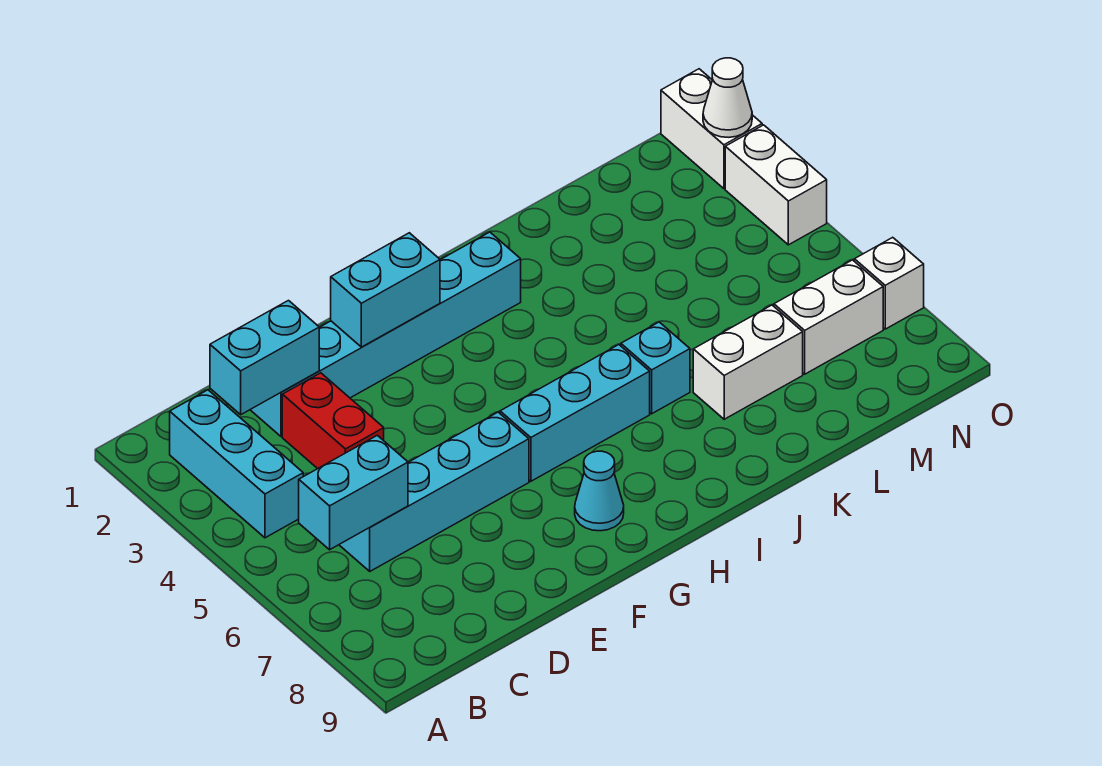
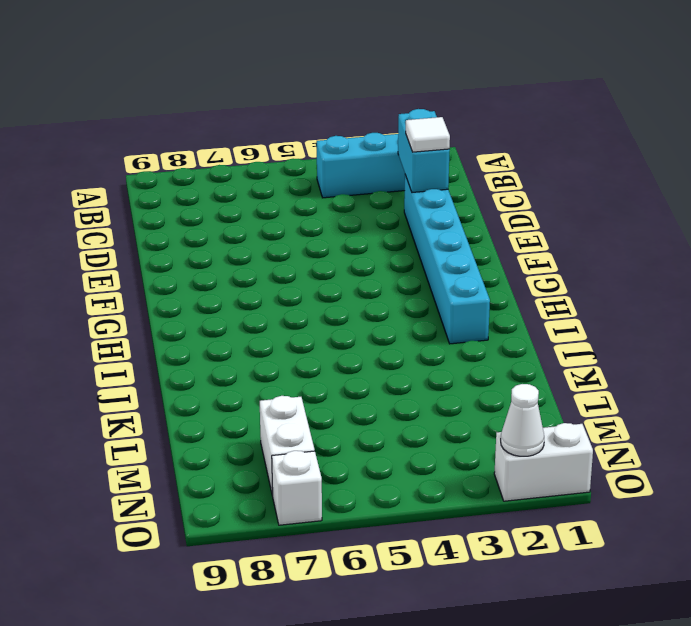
white tile D2 level 3 -> none
none -> cyan brick C6:F6 level 1
none -> red brick D3:D4 level 1
none -> cyan brick G6:I6 level 1

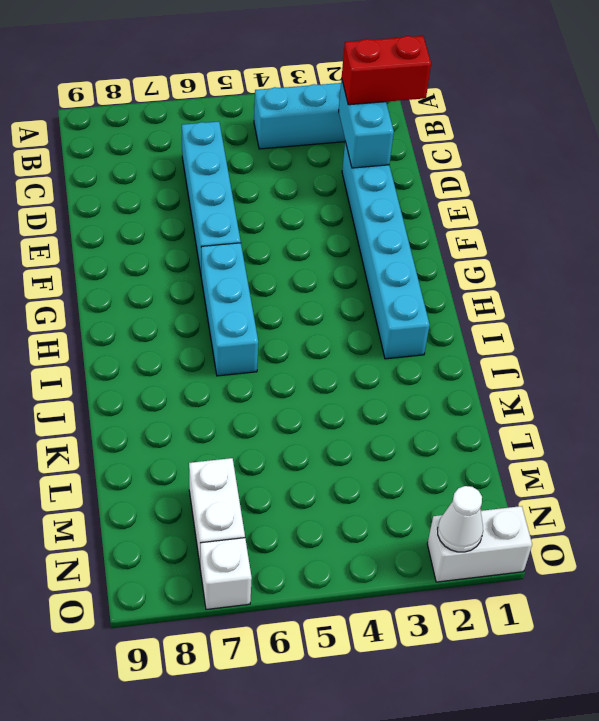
red brick C1:C2 level 3 -> red brick D3:D4 level 1
none -> cyan cone G8 level 1
none -> cyan brick J6 level 1
none -> white brick K7:L7 level 1

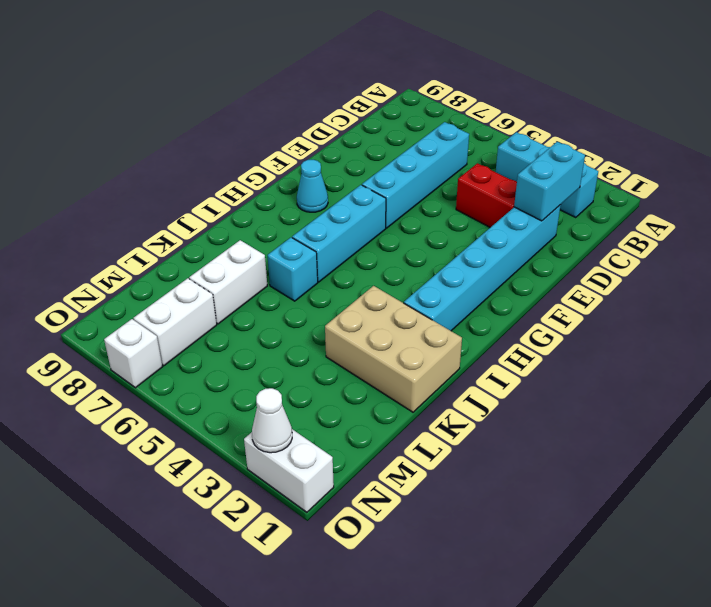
tan brick J1:K3 level 1 -> none
none -> white brick O3:O4 level 1
none -> cyan brick B6:C6 level 2
none -> cyan brick F2:G2 level 2

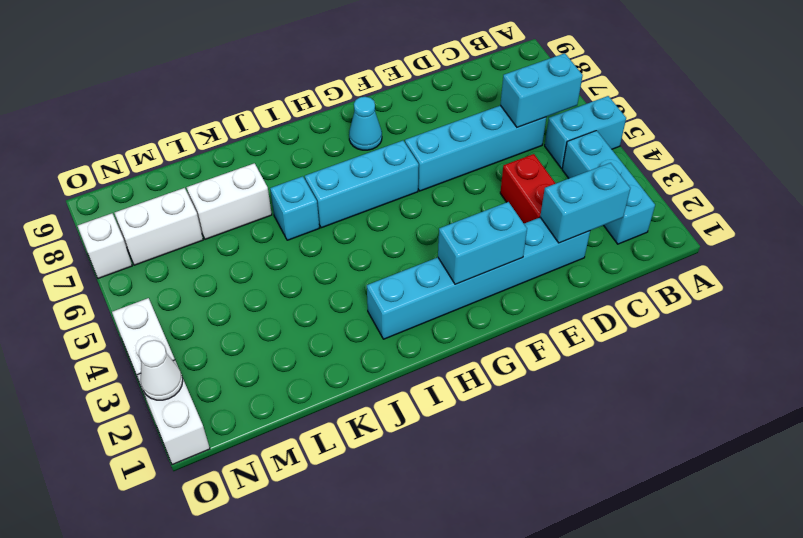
cyan brick A5:B5 level 1 -> none

